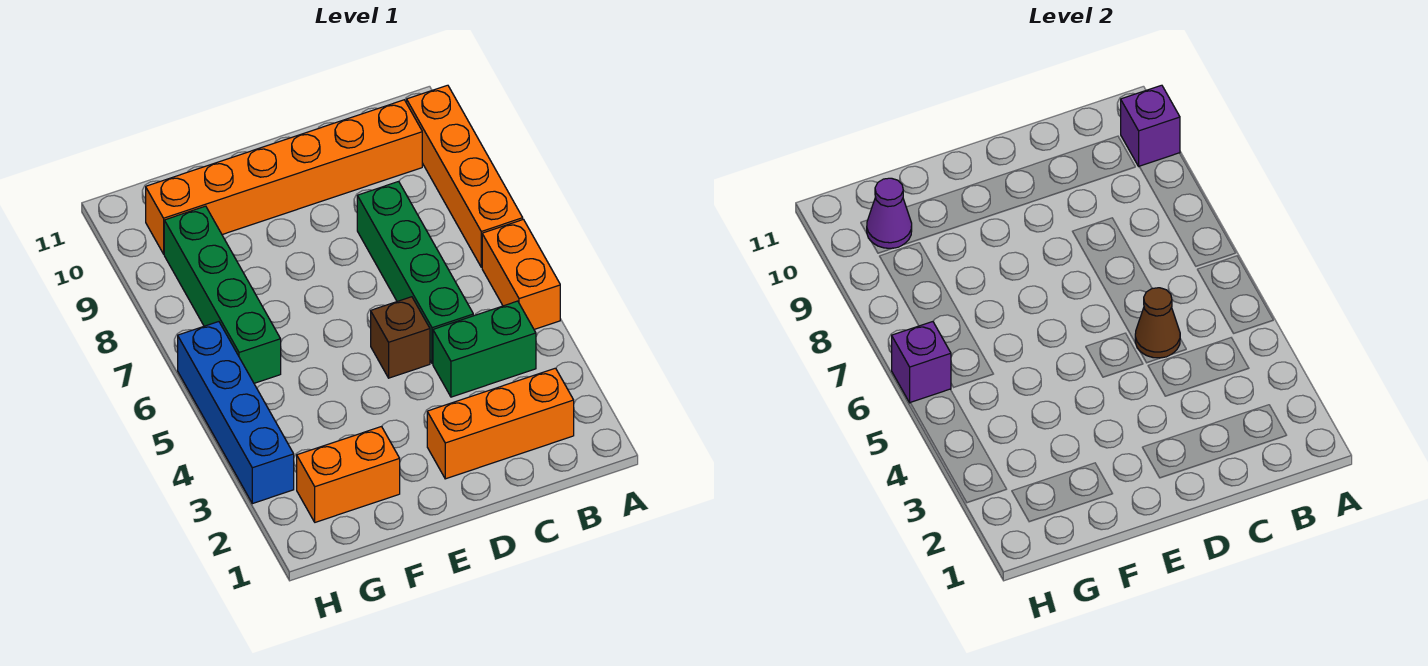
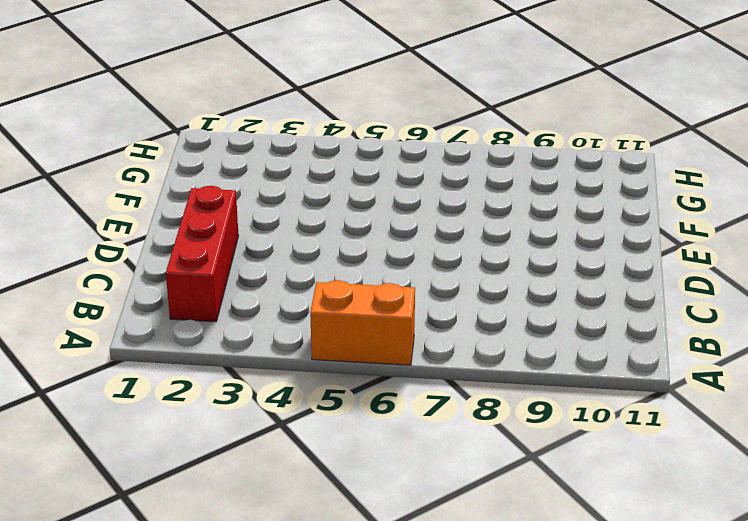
red brick B2:D2 level 1 -> orange brick B2:D2 level 1
none -> orange brick A7:A10 level 1
none -> green brick B4:C4 level 1
none -> orange brick B10:G10 level 1

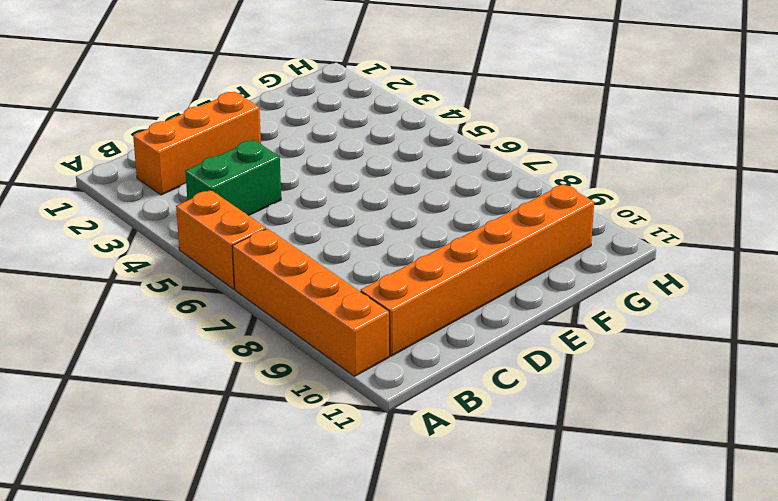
none -> green brick C5:C8 level 1
none -> brown brick D5 level 1
none -> orange brick F2:G2 level 1

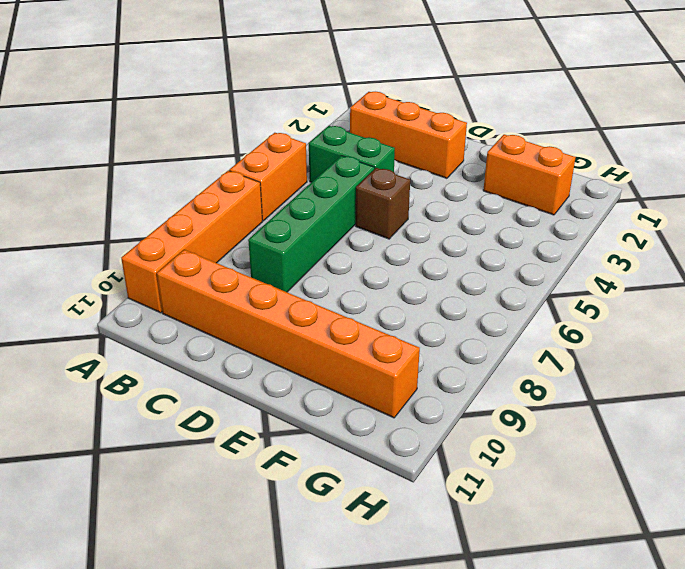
none -> green brick G6:G9 level 1
none -> blue brick H3:H6 level 1
none -> purple brick A10 level 2

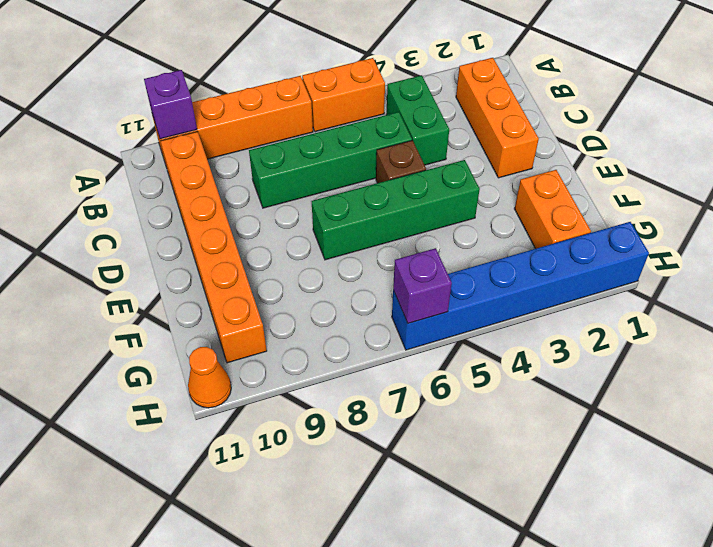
green brick E4:E7 level 1 -> green brick G6:G9 level 1
blue brick H1:H6 level 1 -> blue brick H3:H6 level 1
orange cone H11 level 1 -> none
none -> brown cone C5 level 2
none -> purple cone G10 level 2

